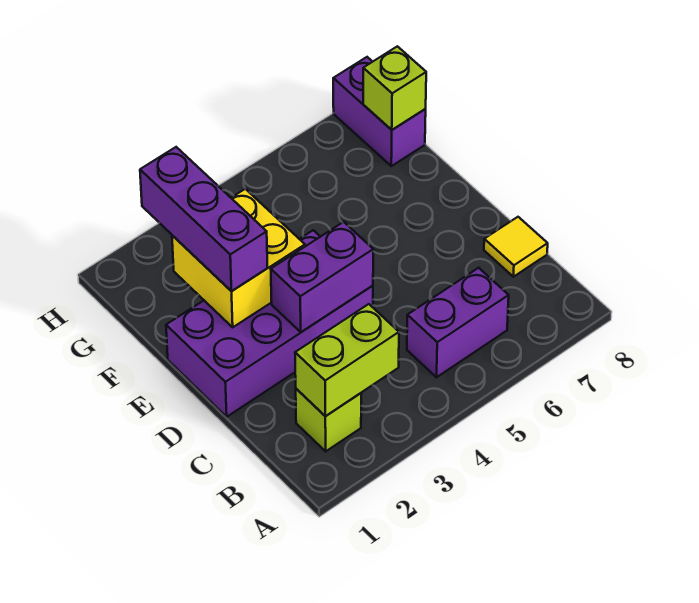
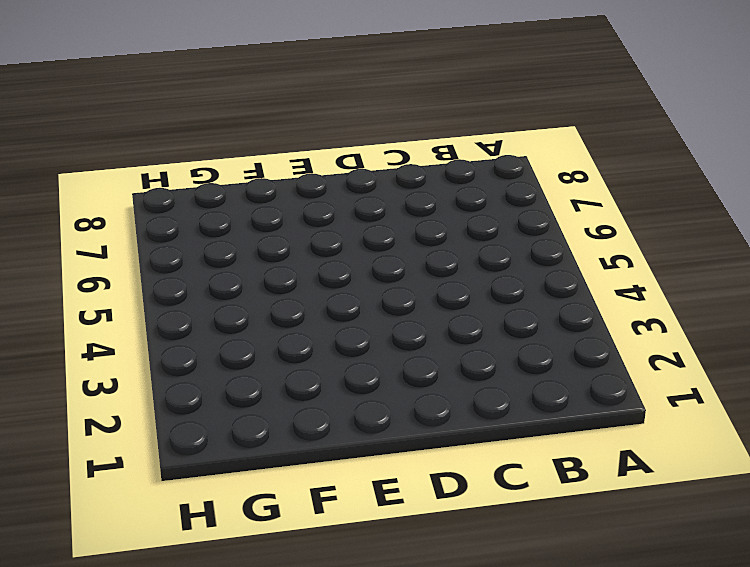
none -> lime brick B2 level 1
none -> purple brick B5:B6 level 1

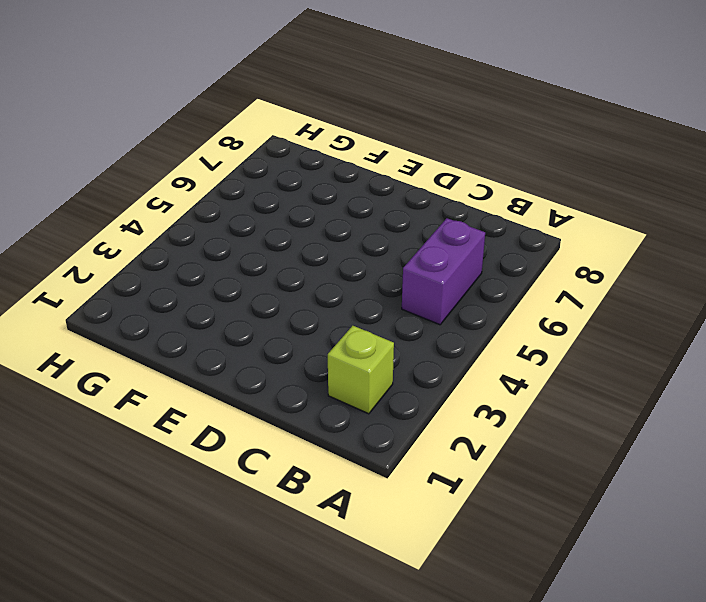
none -> yellow tile C8 level 1
none -> purple brick D1:E4 level 1

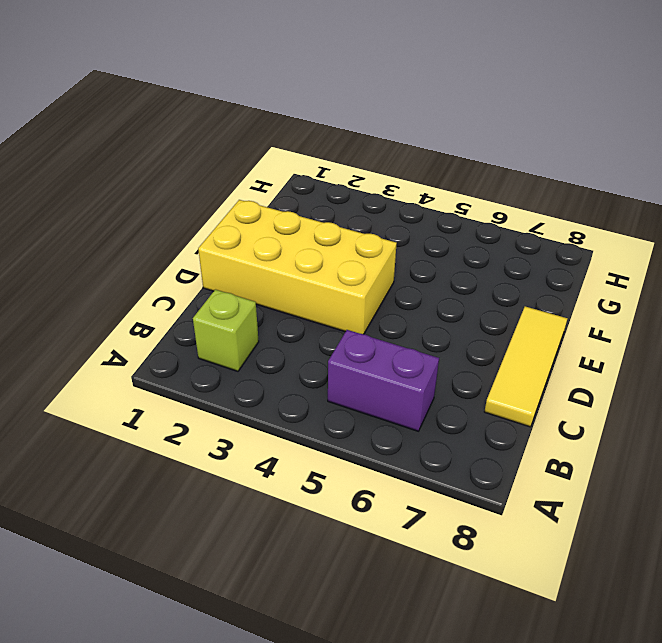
yellow tile C8:E8 level 1 -> yellow tile C8 level 1
yellow brick D1:E4 level 1 -> purple brick D1:E4 level 1
none -> purple brick G8:H8 level 1
none -> lime brick B2:B3 level 2

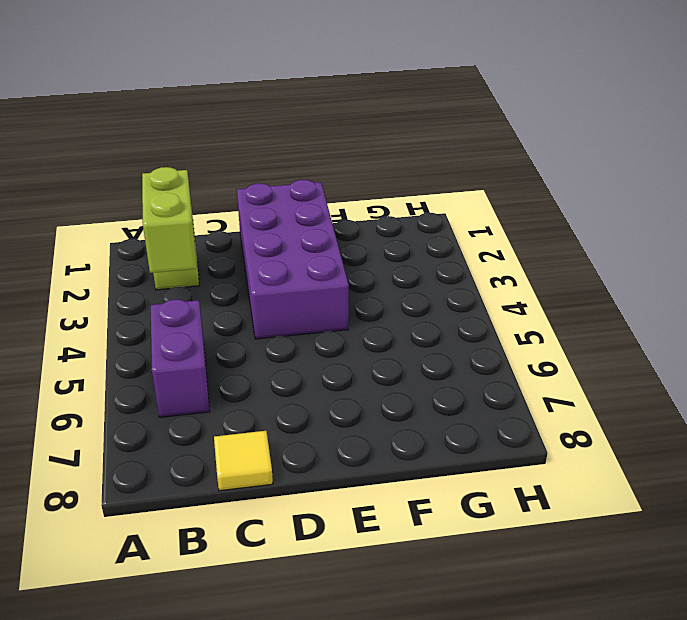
none -> purple brick G8:H8 level 1
none -> purple brick D3:D4 level 2

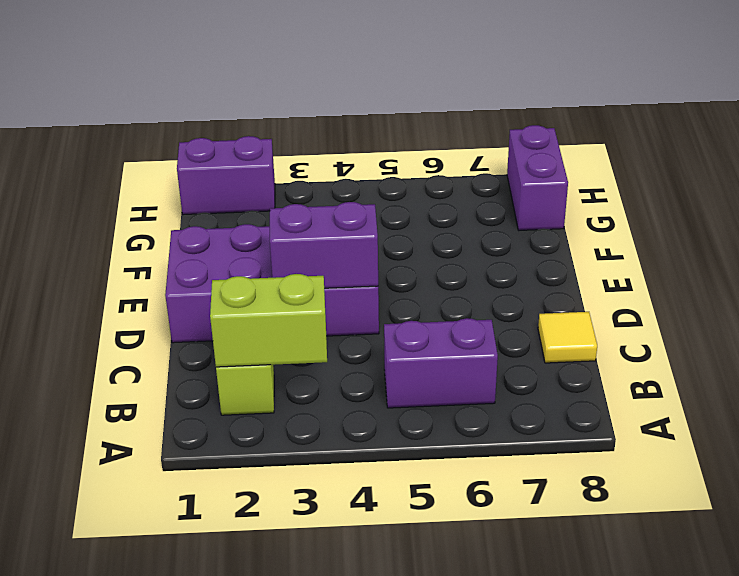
purple brick H1:H2 level 1 -> none
none -> yellow brick E2:F3 level 2
none -> lime brick G8 level 2

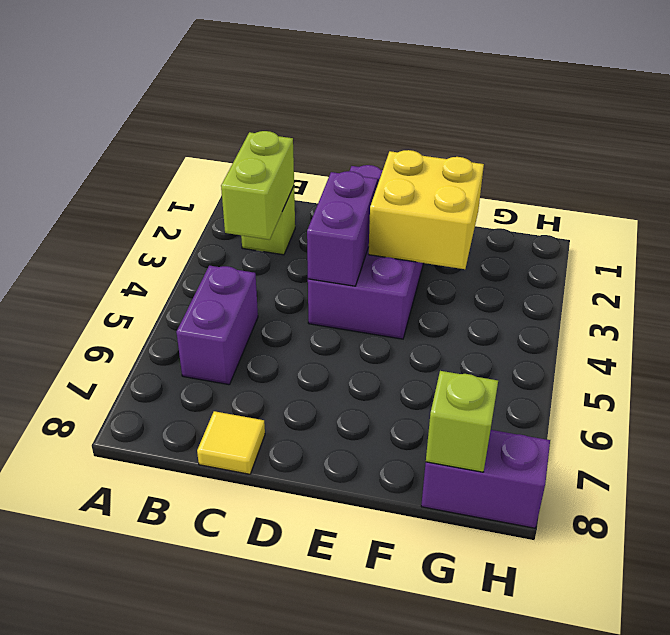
none -> purple brick E2:G2 level 3

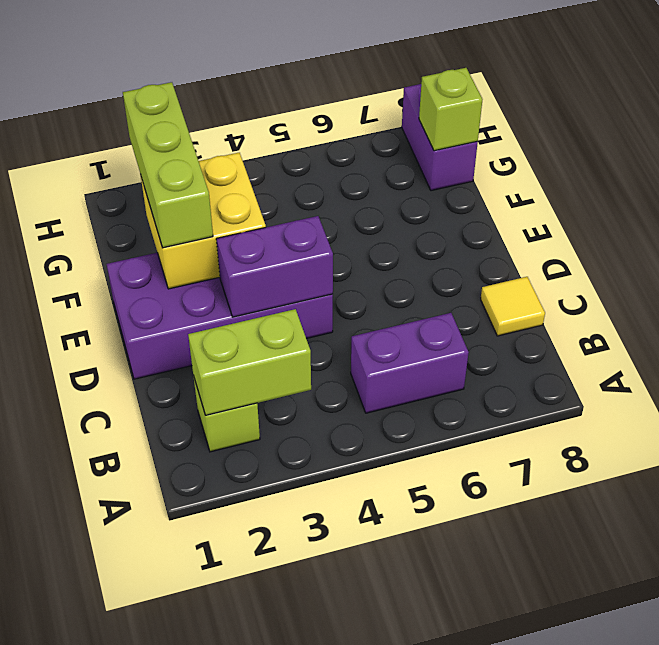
lime brick E2:G2 level 3 -> purple brick E2:G2 level 3

